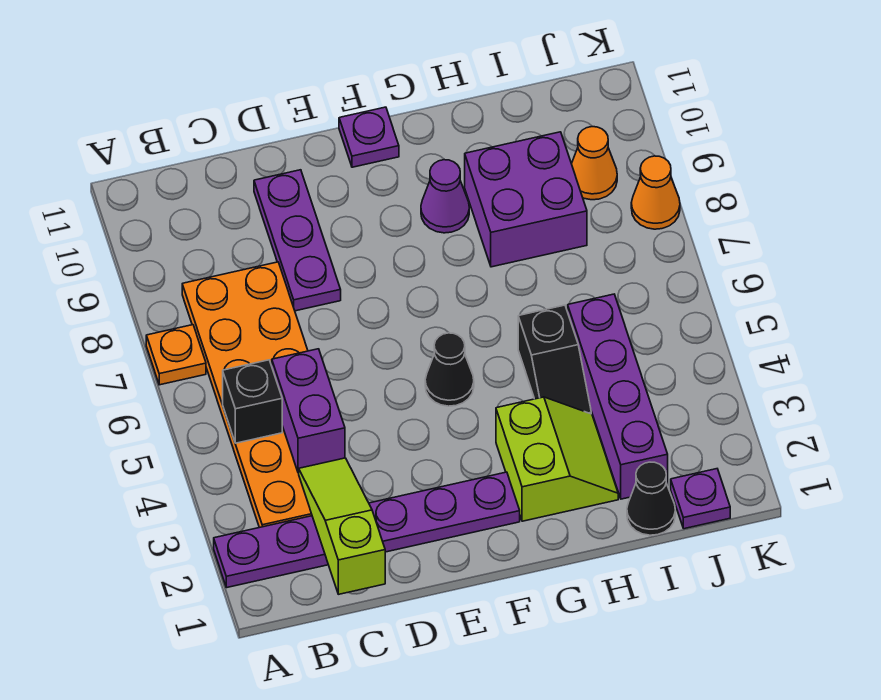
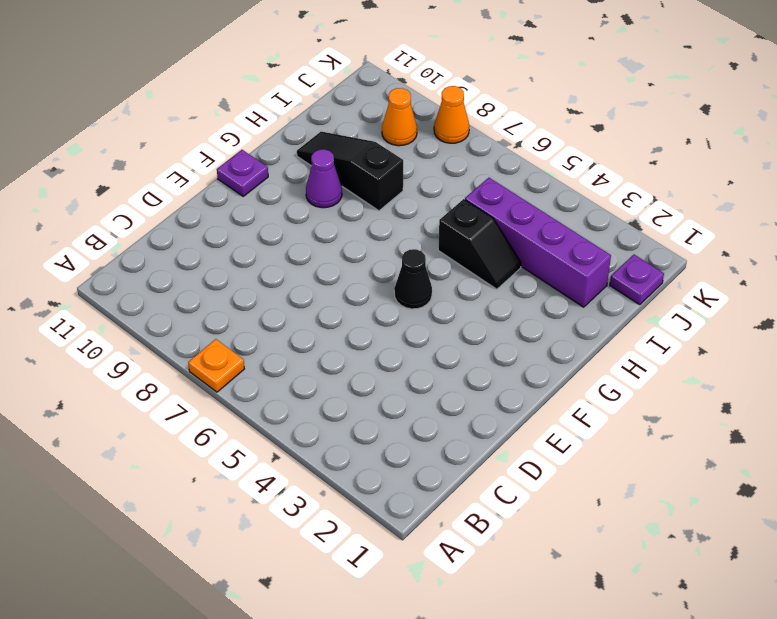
black slope H8:H10 level 1 top 8 -> purple brick H8:I9 level 1
none -> purple plate A2:F2 level 1
none -> orange plate B3:C8 level 1
none -> purple plate D8:D10 level 1

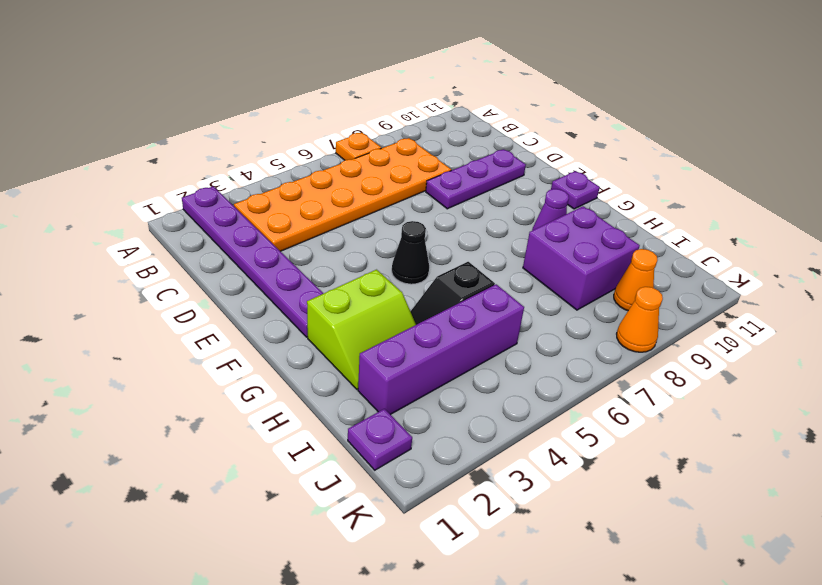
none -> black cone I1 level 1
none -> black brick B5 level 2
none -> lime slope C1:C3 level 2 top 1

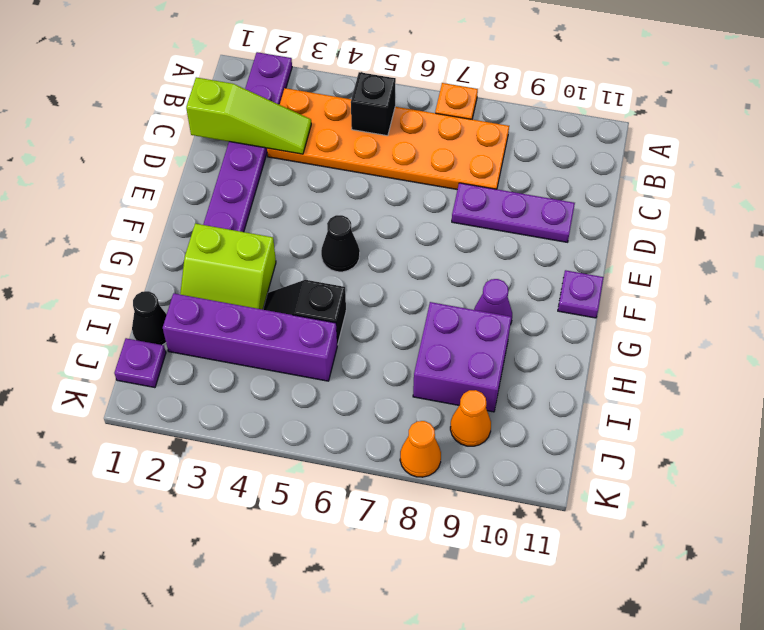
none -> purple brick C4:C5 level 2

